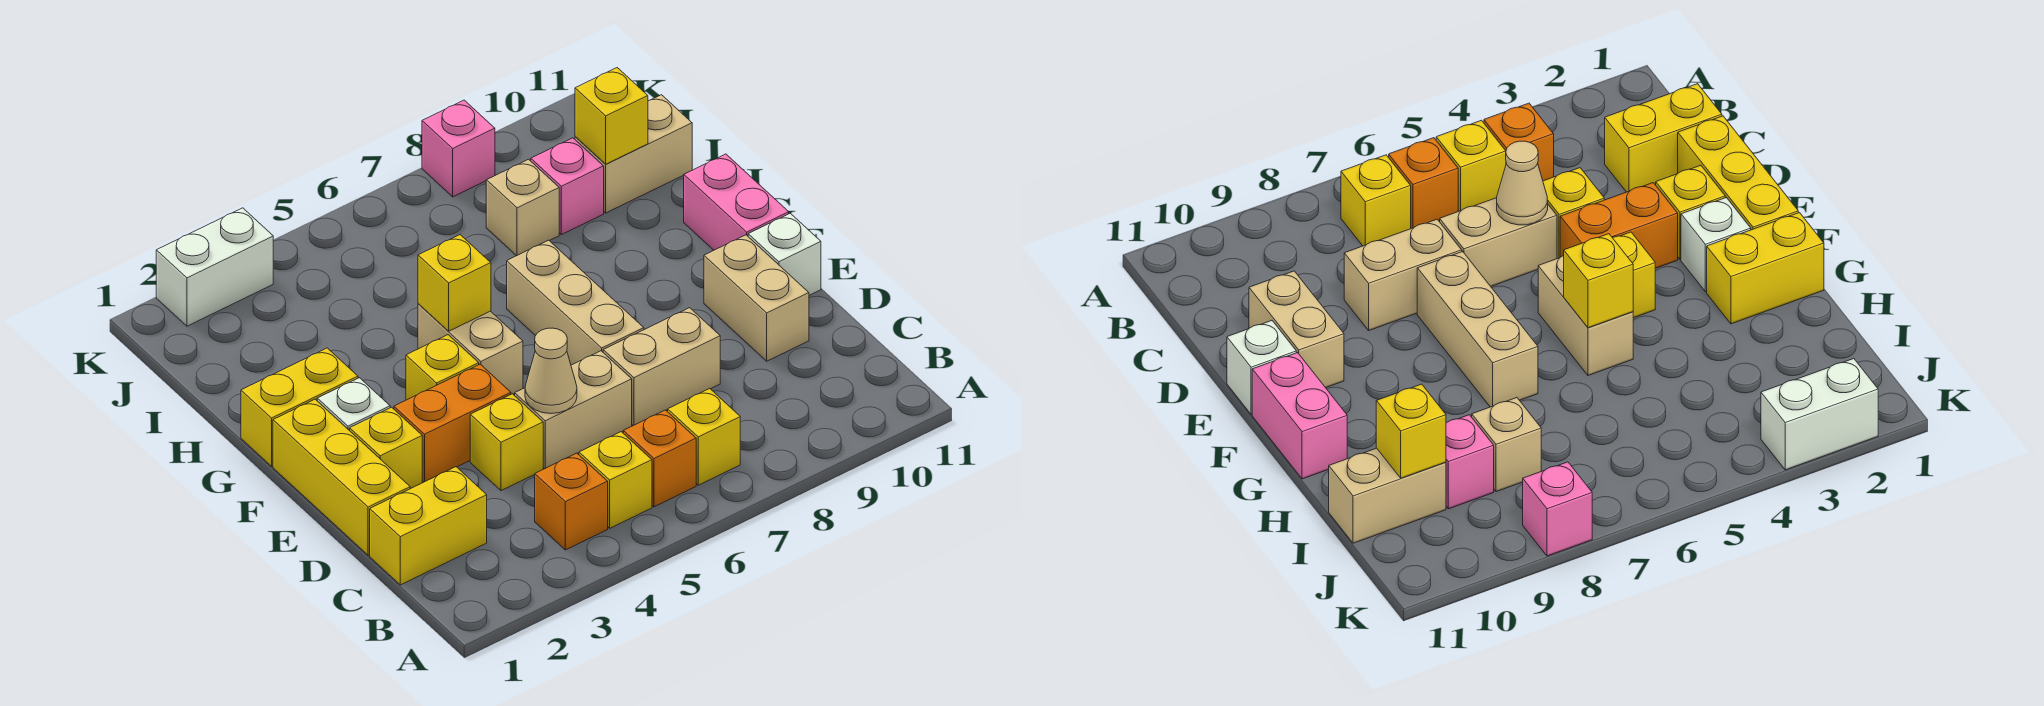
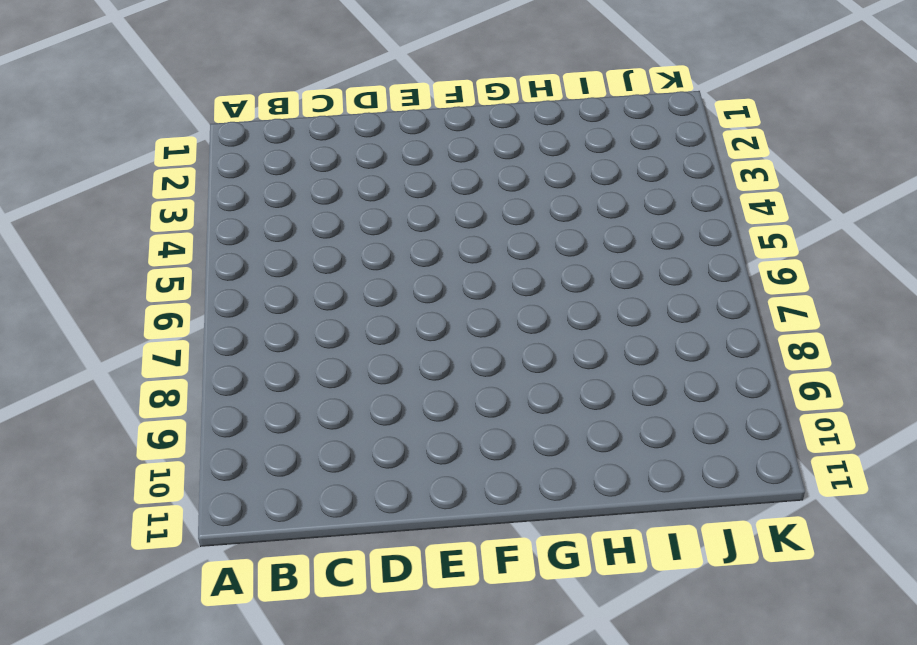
none -> orange brick B4 level 1
none -> yellow brick B5 level 1
none -> orange brick B6 level 1

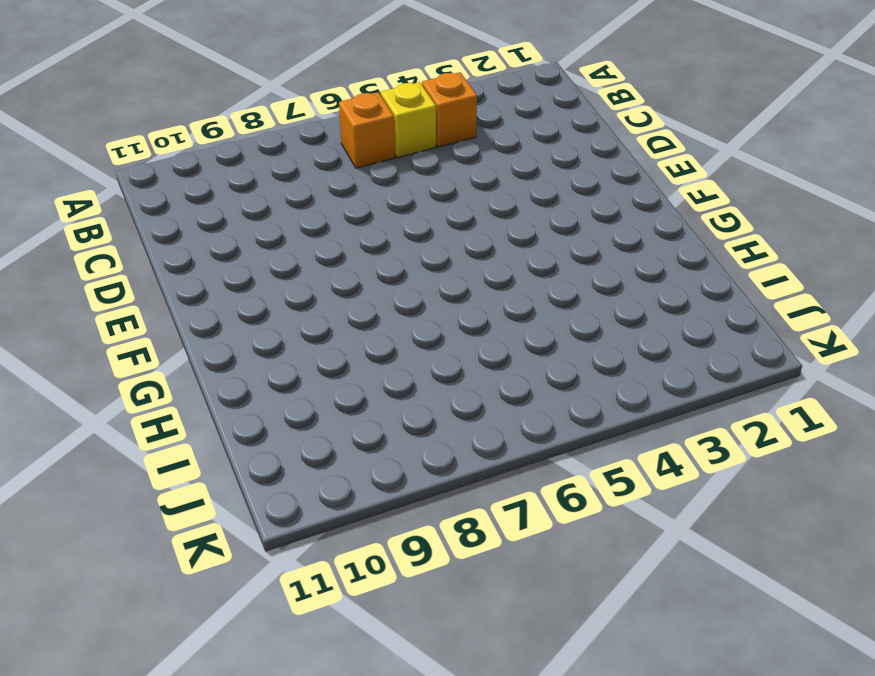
none -> yellow brick B7 level 1
none -> yellow brick C1:C2 level 1
none -> yellow brick D1:F1 level 1

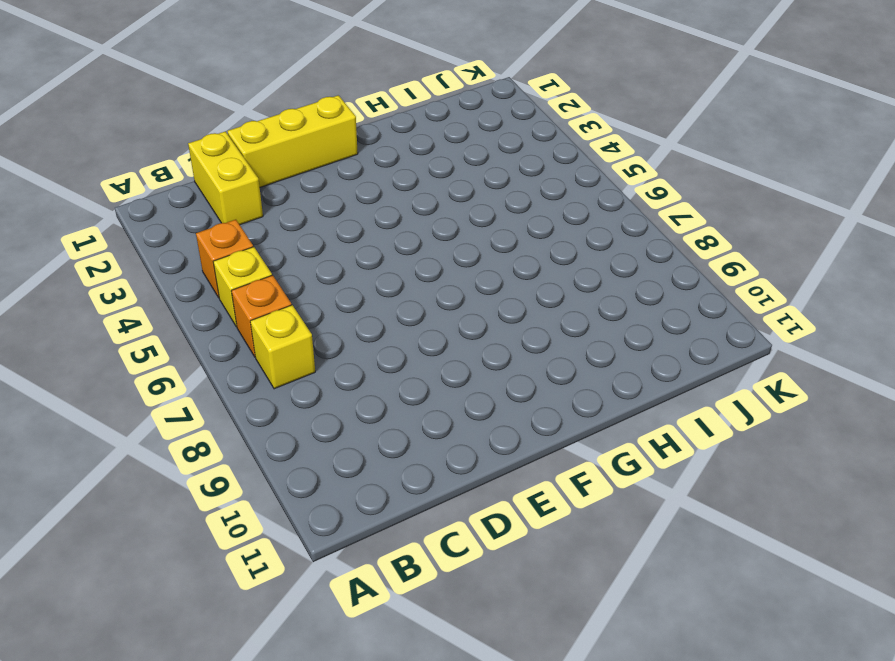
none -> yellow brick D4 level 1
none -> tan brick D5:D6 level 1
none -> tan brick D7:D8 level 1

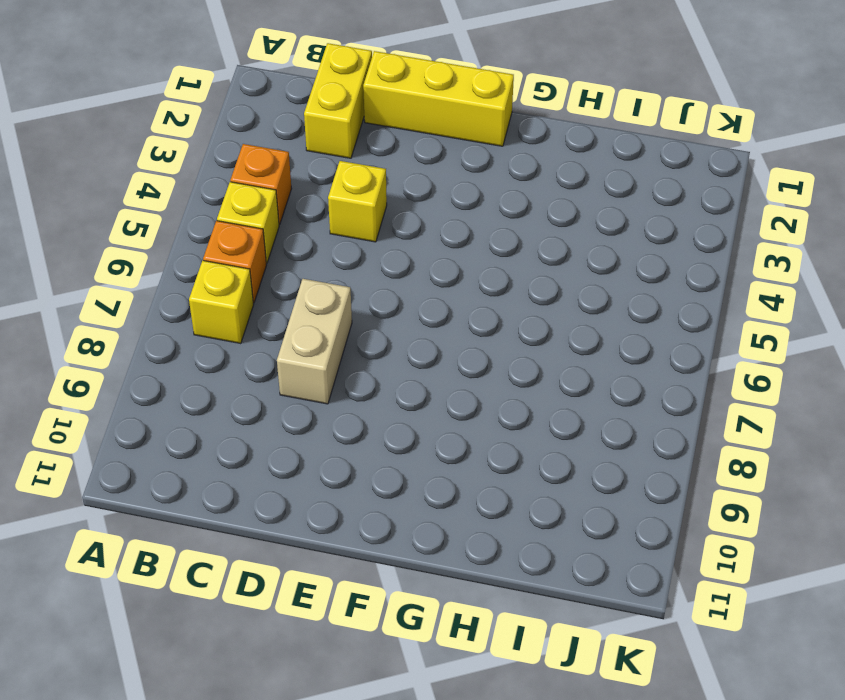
none -> tan brick D5:D6 level 1
none -> tan brick D10:E10 level 1
none -> yellow brick E2 level 1

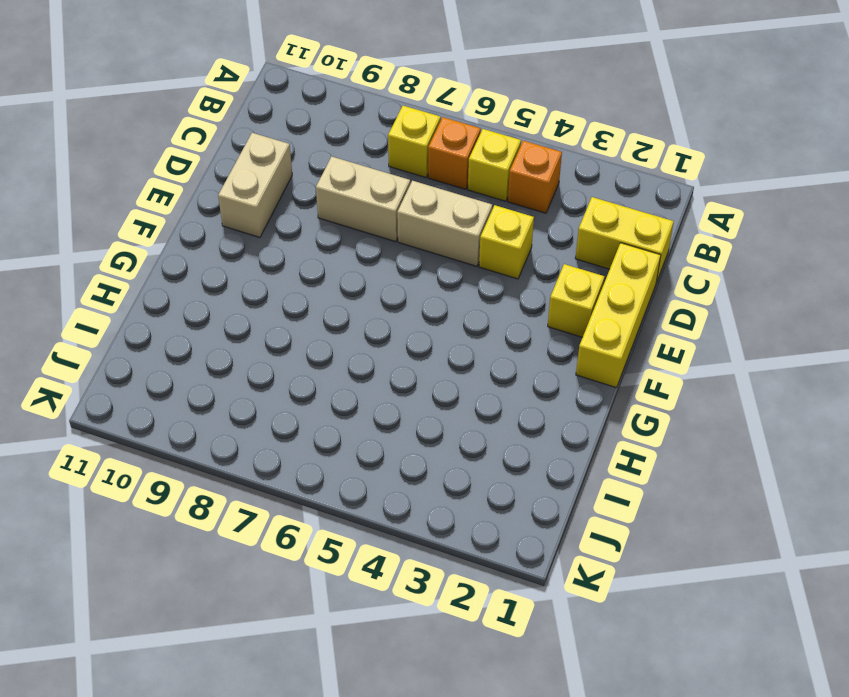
none -> orange brick E3:E4 level 1
none -> tan brick E7:G7 level 1
none -> white brick E11 level 1

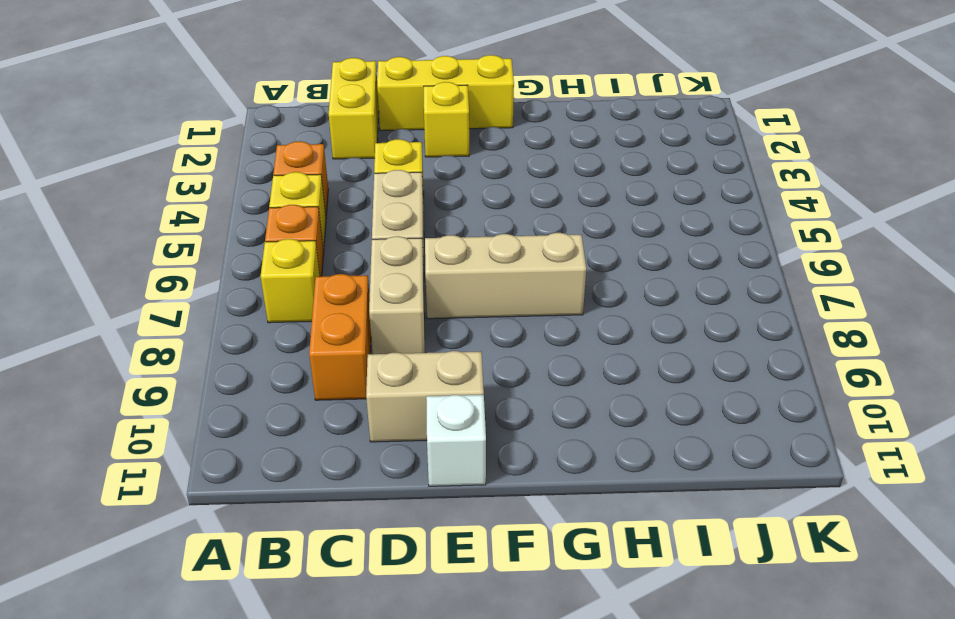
orange brick C8:C9 level 1 -> orange brick E3:E4 level 1
none -> white brick F2 level 1
none -> yellow brick F4 level 1
none -> tan brick F5:G5 level 1

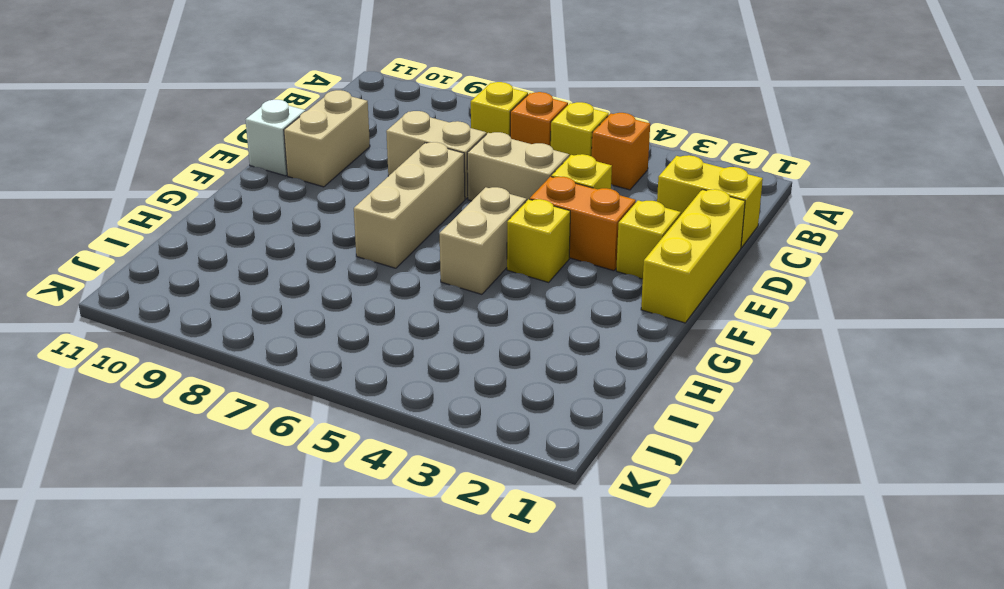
none -> white brick F2 level 1
none -> pink brick F11:G11 level 1
none -> yellow brick G1:G2 level 1

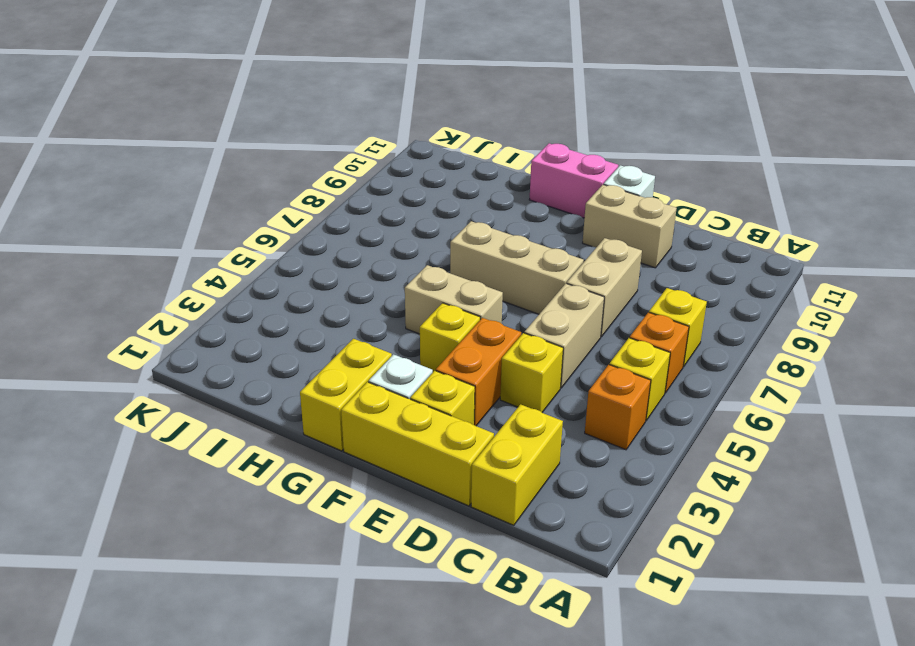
none -> tan brick I8 level 1
none -> pink brick I9 level 1
none -> tan brick I10:I11 level 1

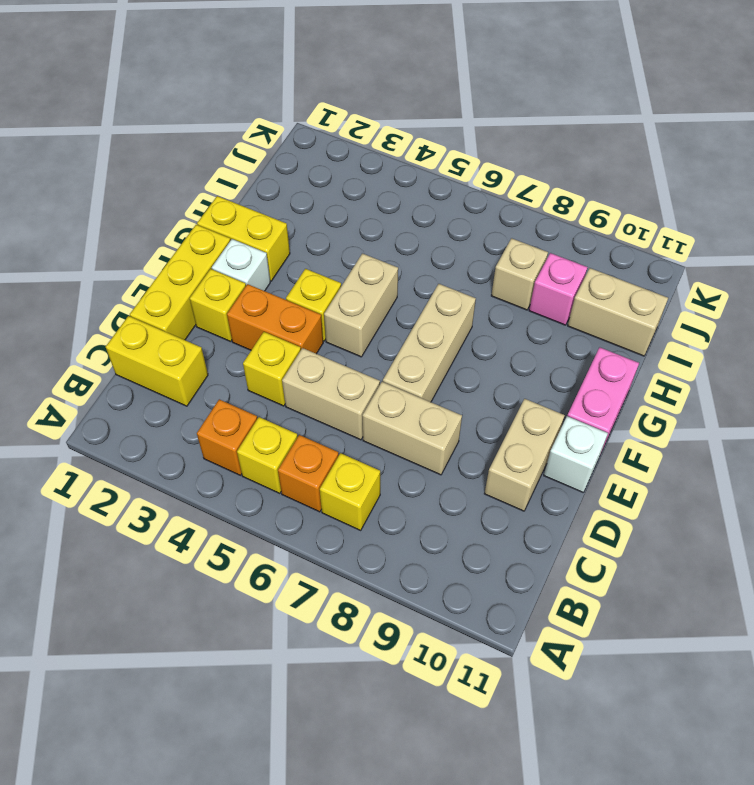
none -> white brick K2:K3 level 1
none -> pink brick K8 level 1
none -> tan cone D5 level 2

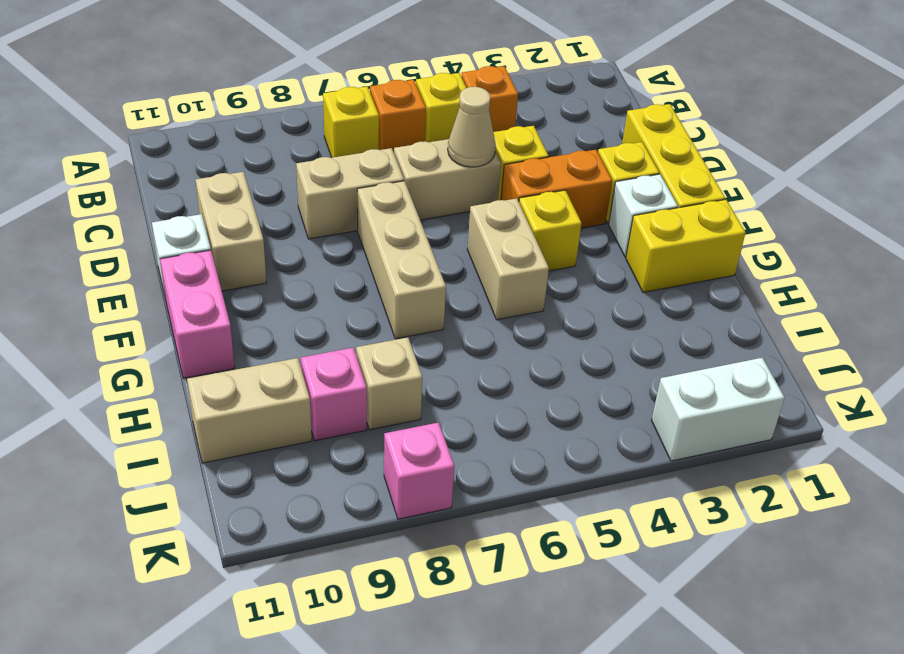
none -> yellow brick C1:C2 level 1
none -> yellow brick G5 level 2
none -> yellow brick I10 level 2

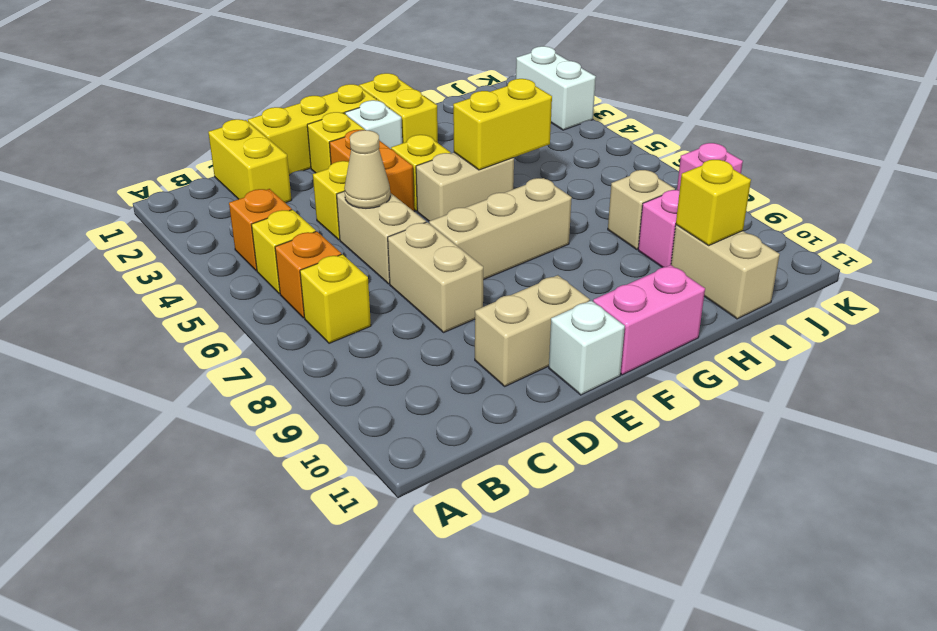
yellow brick G5:H5 level 2 -> yellow brick G5 level 2

